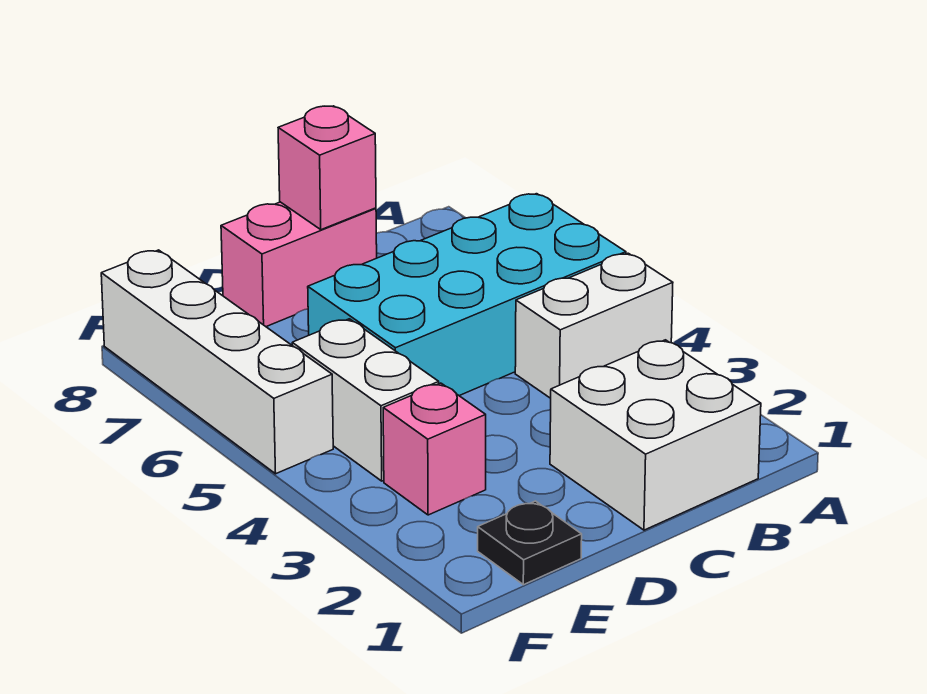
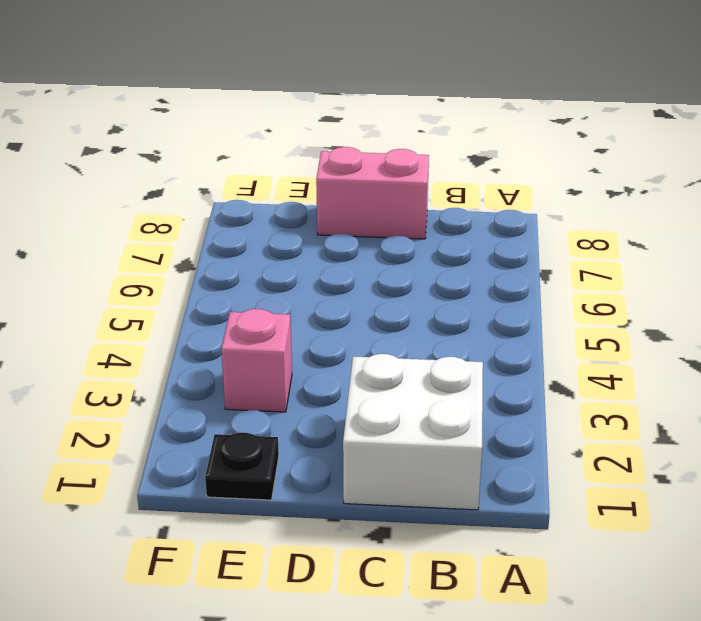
none -> white brick A4:B4 level 1
none -> cyan brick A5:D6 level 1

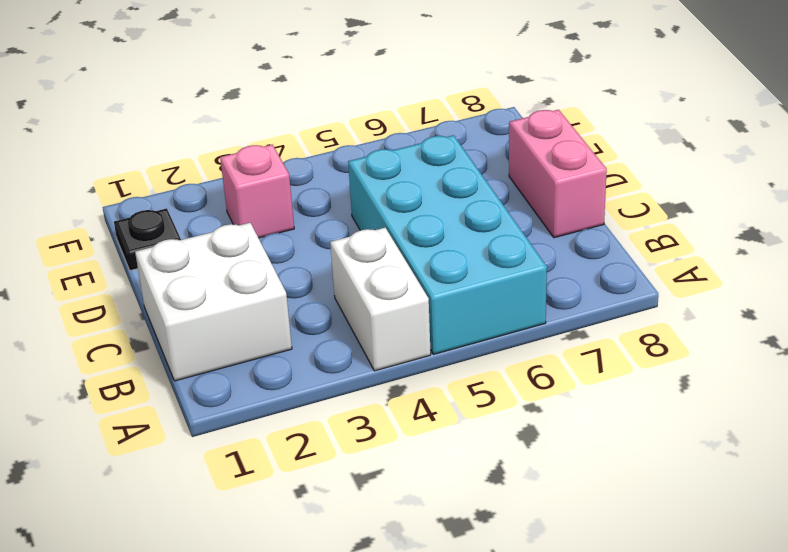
none -> white brick E4:E5 level 1
none -> white brick F5:F8 level 1

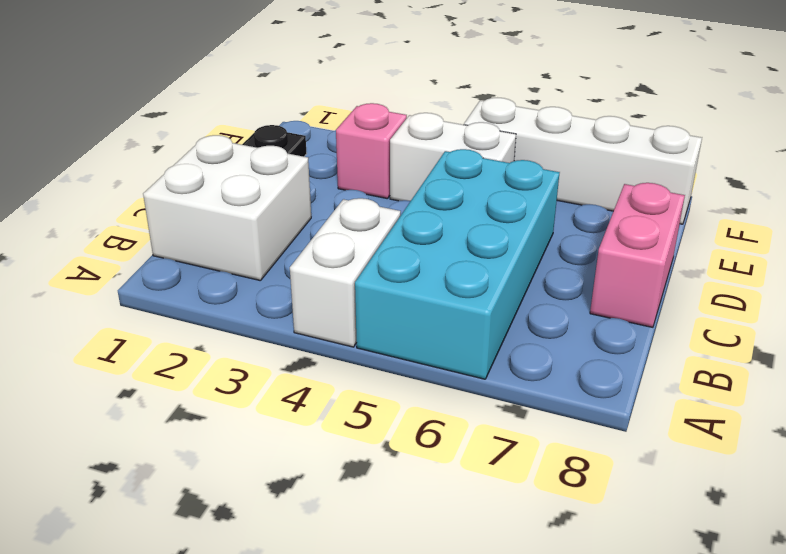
none -> pink brick C8 level 2

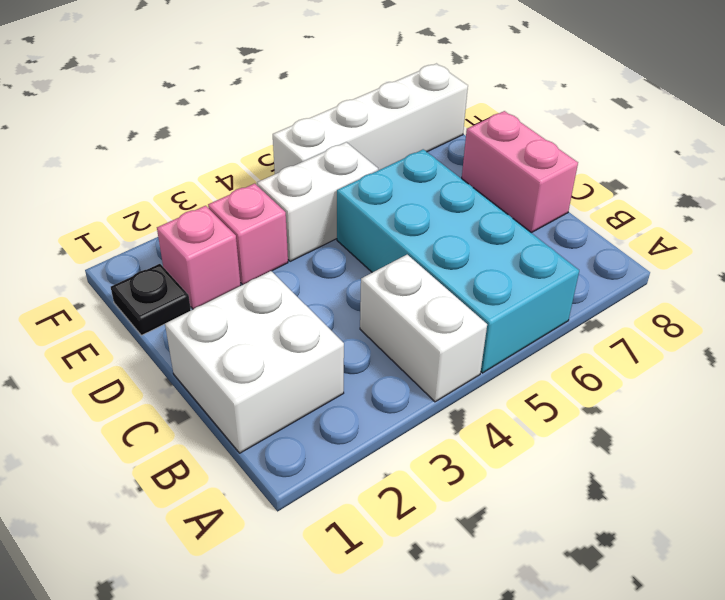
pink brick E2 level 1 -> pink brick C8 level 2

